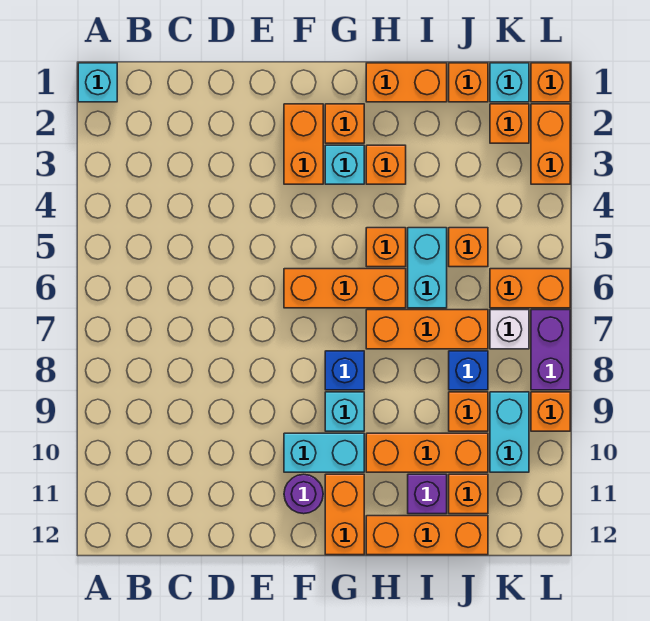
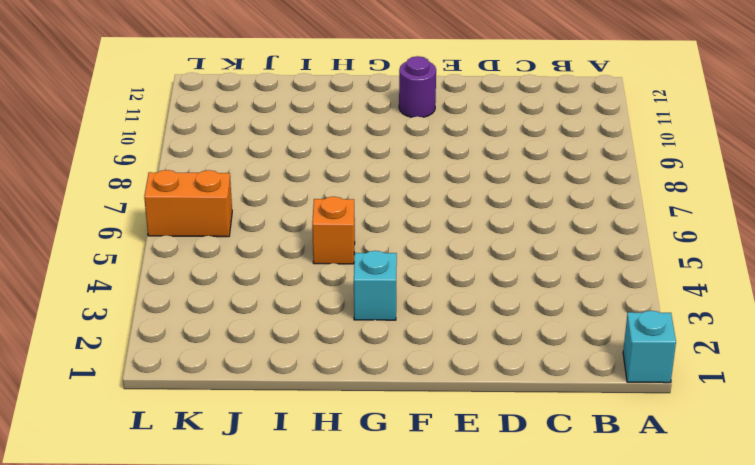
none -> orange brick F2:F3 level 1
none -> orange brick F6:H6 level 1
none -> cyan brick F10:G10 level 1
none -> orange brick G2 level 1

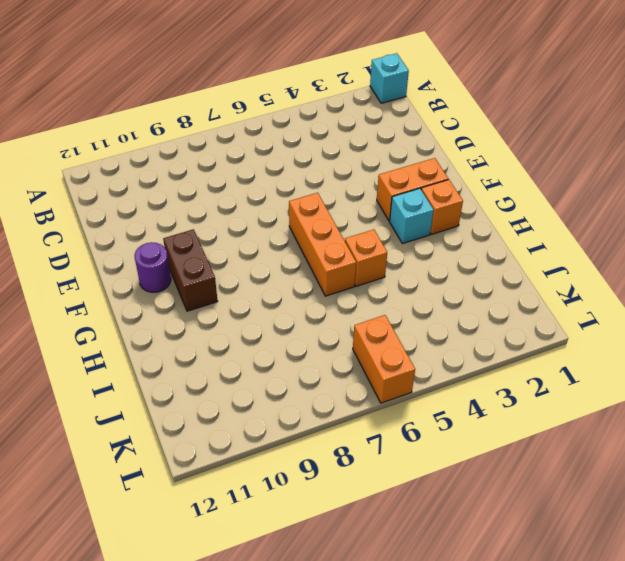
brown brick F10:G10 level 1 -> cyan brick F10:G10 level 1
none -> blue brick G8 level 1
none -> cyan brick G9 level 1
none -> orange brick G11:G12 level 1
none -> orange brick H1:I1 level 1

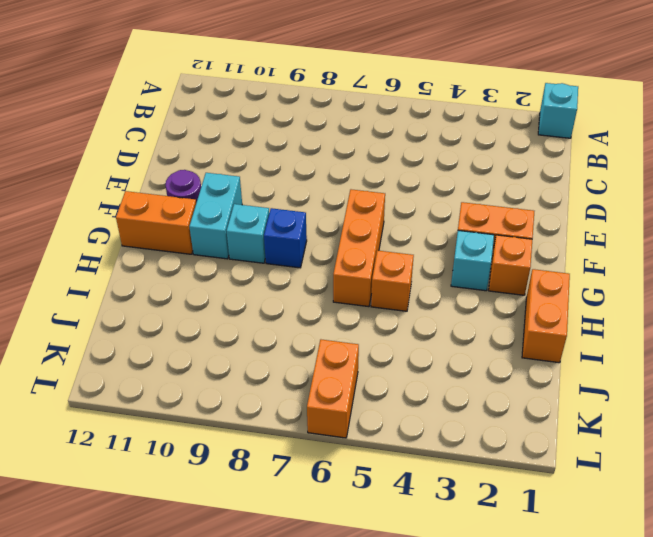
none -> orange brick H3 level 1
none -> orange brick H7:J7 level 1
none -> orange brick H10:J10 level 1
none -> orange brick H12:J12 level 1

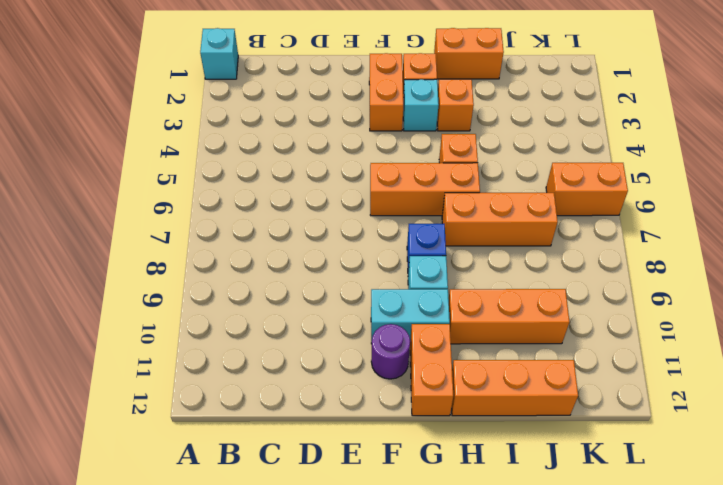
none -> cyan brick I5:I6 level 1
none -> purple brick I11 level 1
none -> orange brick J1 level 1
none -> orange brick J5 level 1

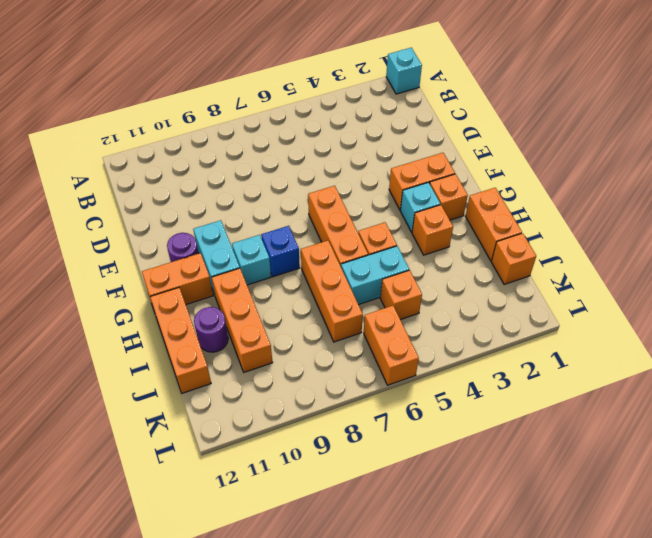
purple round brick I11 level 1 -> purple brick I11 level 1
none -> blue brick J8 level 1
none -> orange brick J9 level 1
none -> orange brick J11 level 1
none -> cyan brick K1 level 1

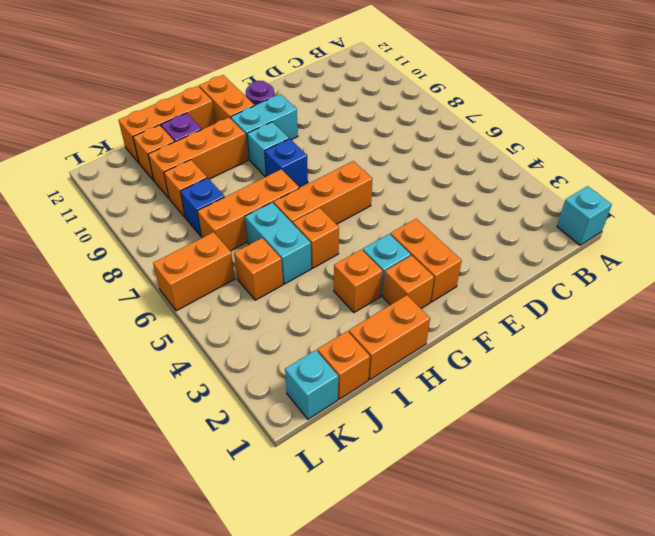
none -> orange brick K2 level 1
none -> white brick K7 level 1
none -> cyan brick K9:K10 level 1
none -> orange brick L1 level 1

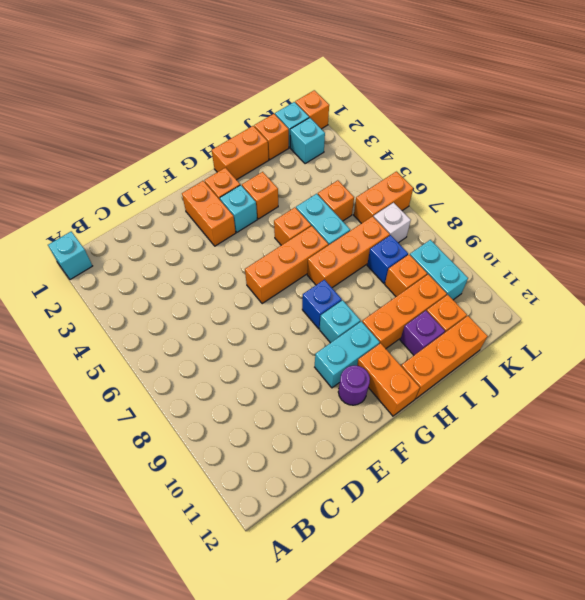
cyan brick K2 level 1 -> orange brick K2 level 1
none -> orange brick L2:L3 level 1
none -> purple brick L7:L8 level 1
none -> orange brick L9 level 1

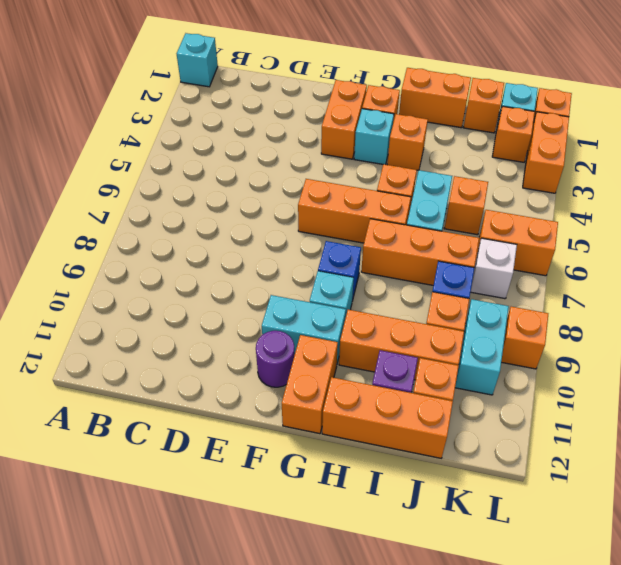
none -> purple brick L7:L8 level 1

